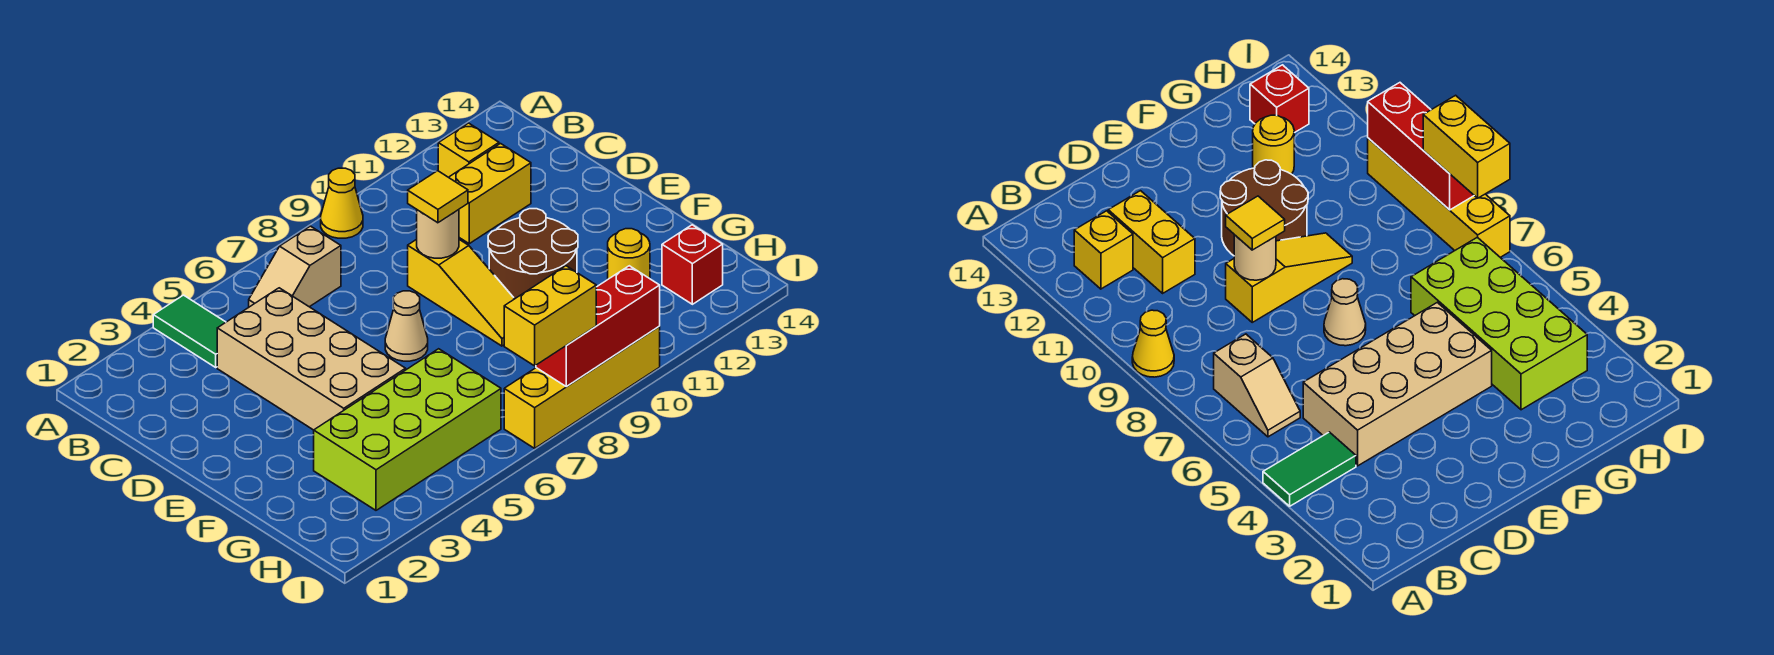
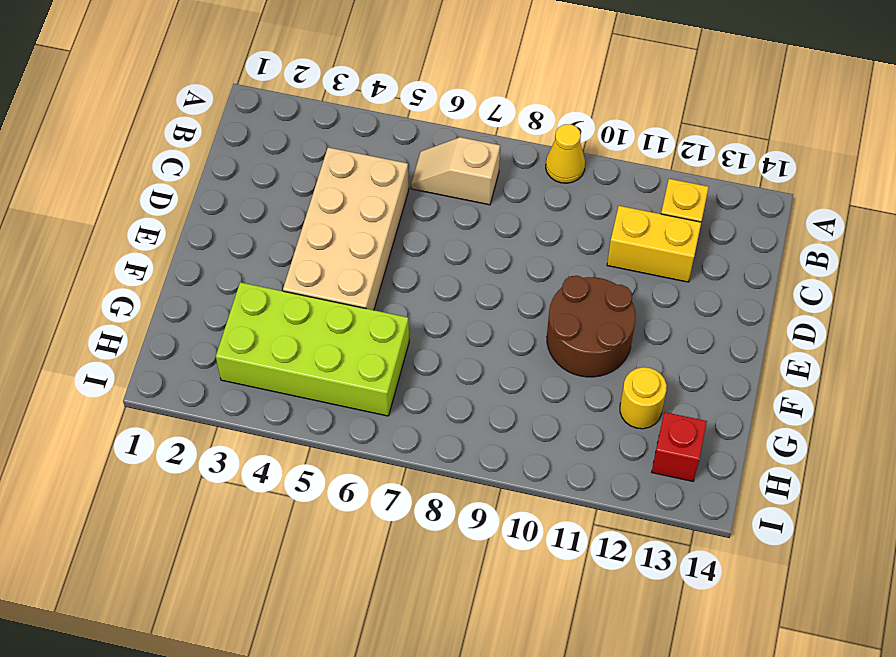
none -> green tile A4:B4 level 1
none -> yellow slope D9:F9 level 1 top D
none -> tan cone E7 level 1

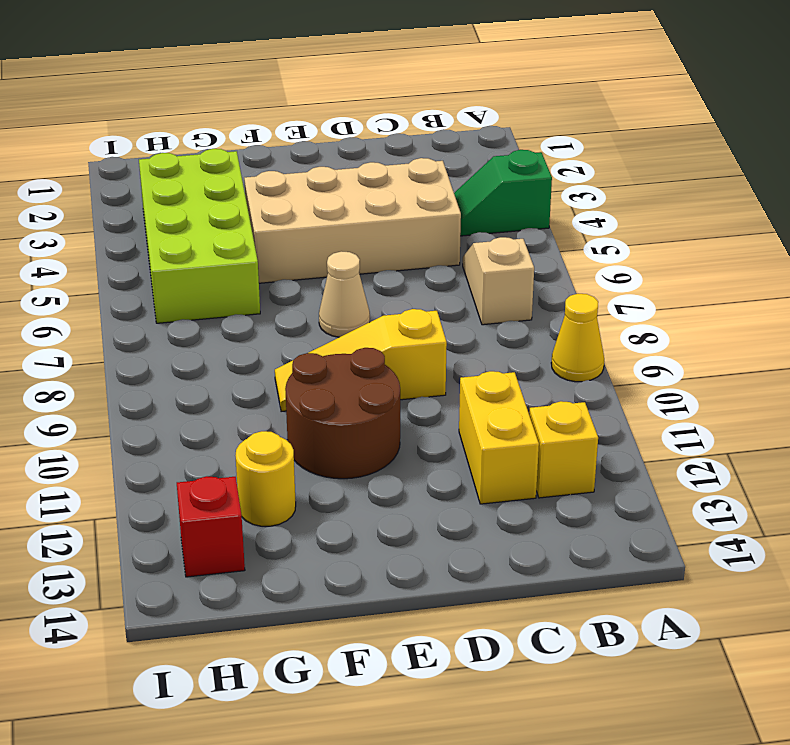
green slope A4:B4 level 1 top A -> green tile A4:B4 level 1
none -> yellow brick I7:I10 level 1
none -> tan round brick D9 level 2
none -> red brick I8:I10 level 2

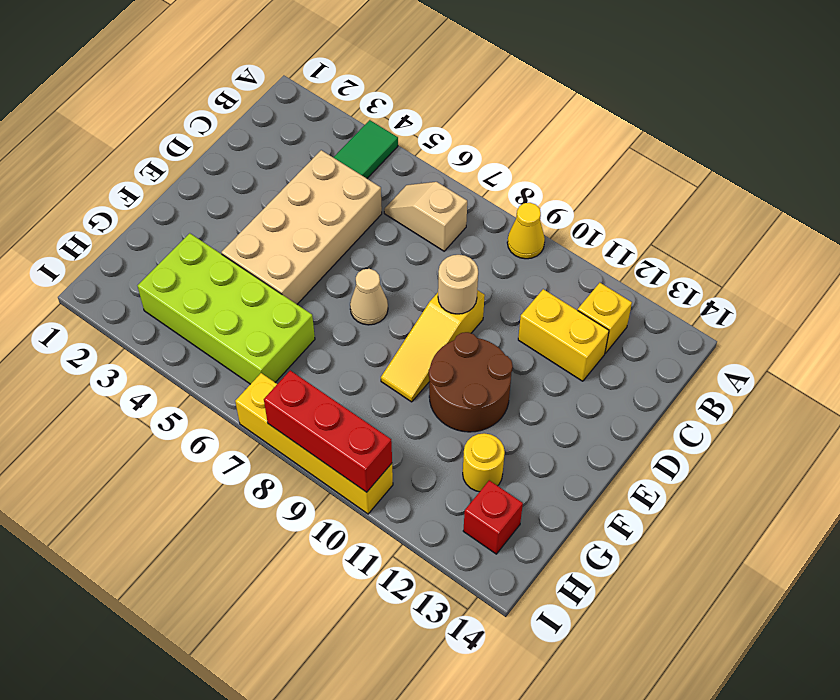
none -> yellow tile D9 level 3
none -> yellow brick I7:I8 level 3

